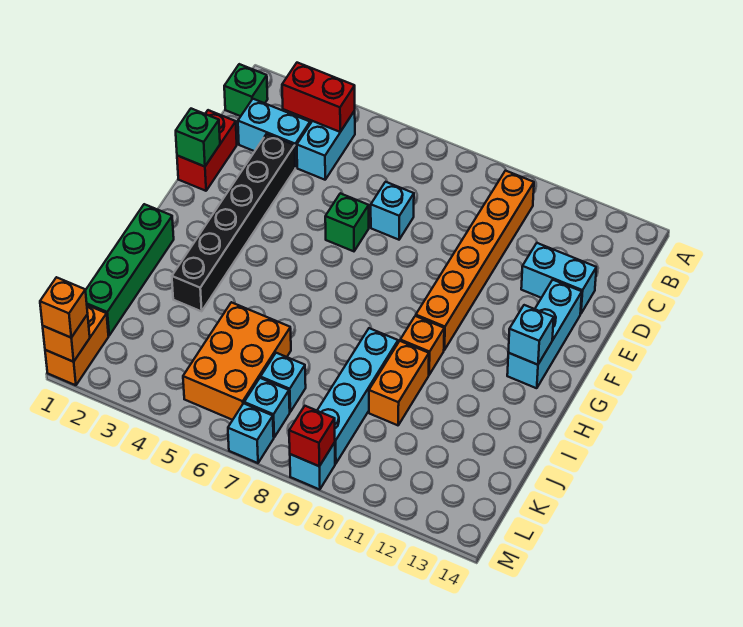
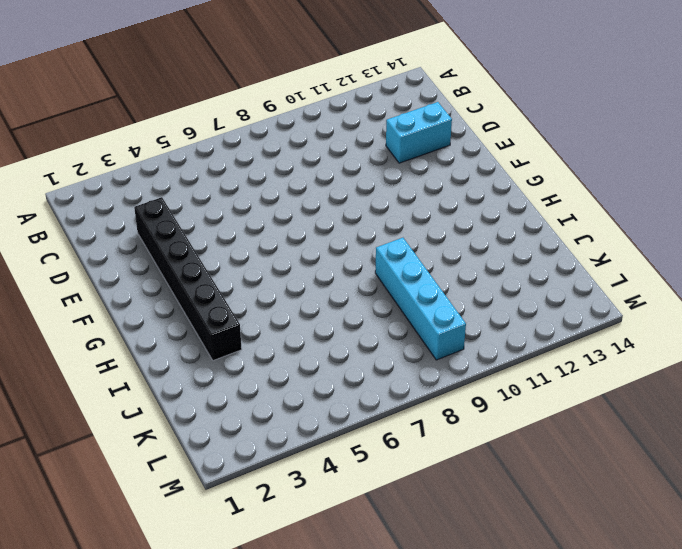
none -> green brick B1 level 1
none -> cyan brick B4:C4 level 1
none -> orange brick B10:G10 level 1

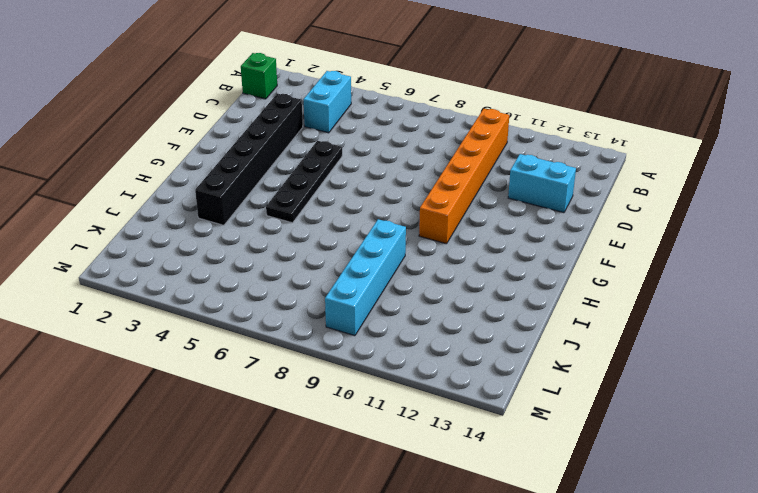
black plate E5:H5 level 1 -> none
none -> cyan brick C2:C3 level 1
none -> red brick D1:E1 level 1
none -> cyan brick D7 level 1

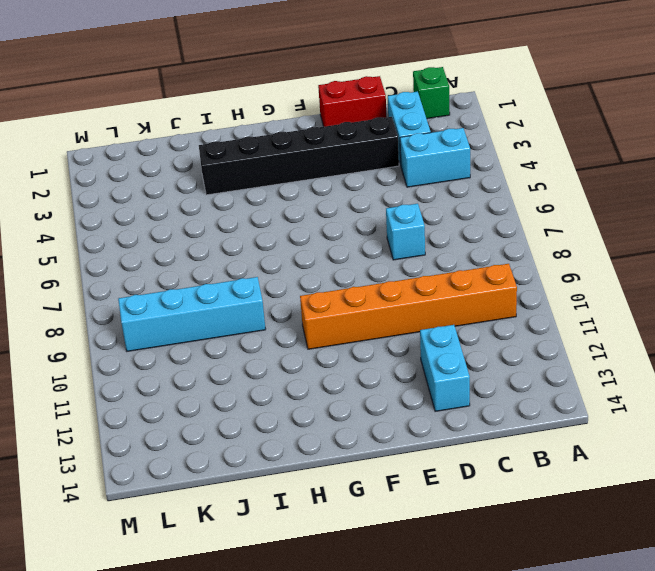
none -> green brick E6 level 1
none -> cyan brick E13:G13 level 1
none -> green brick H1:K1 level 1

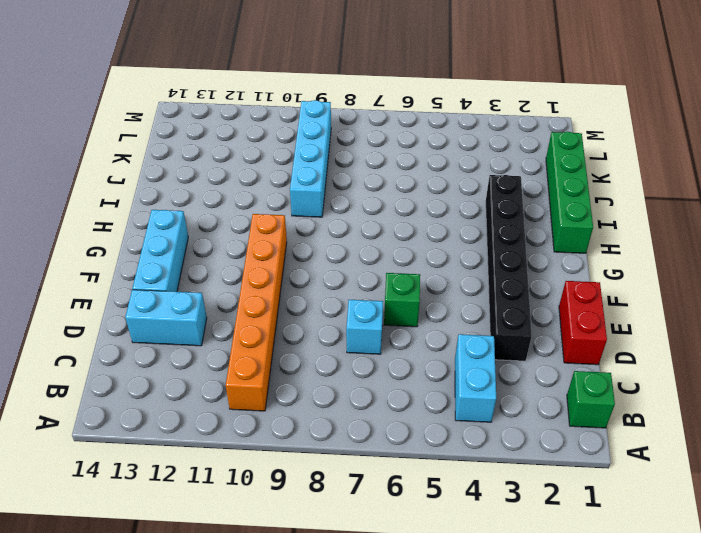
none -> cyan brick C2:C3 level 1
none -> orange brick H10 level 1
none -> orange brick I10:J10 level 1

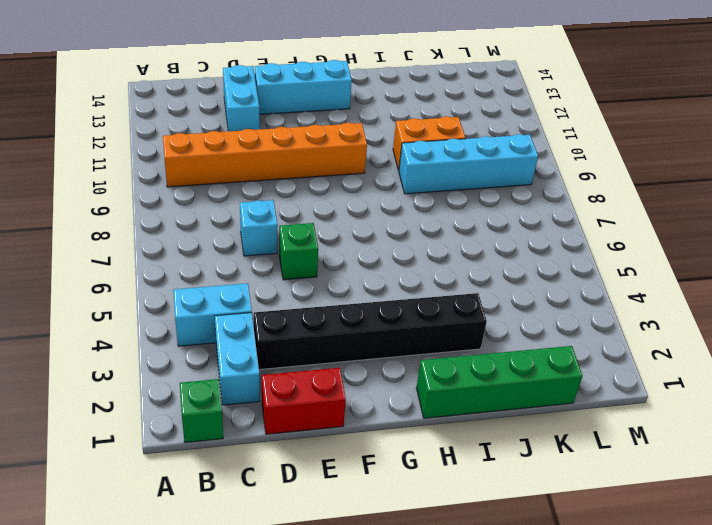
none -> orange brick H10 level 1
none -> orange brick J5:L6 level 1
none -> cyan brick K7 level 1

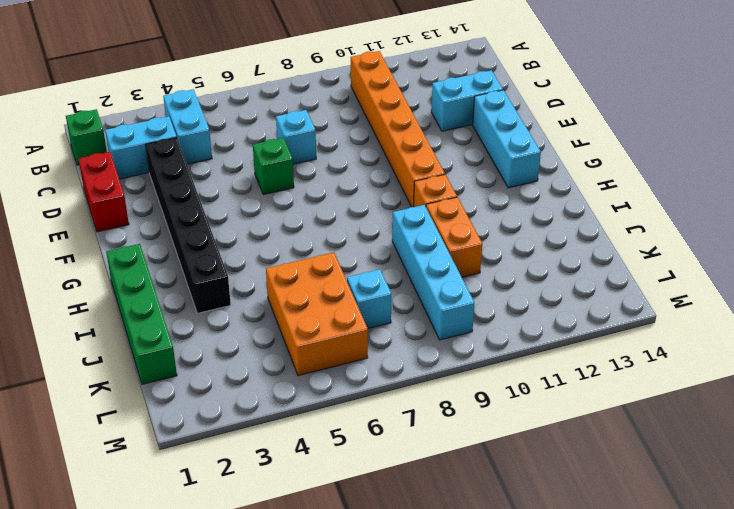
none -> orange brick L1:M1 level 1
none -> cyan brick L7 level 1
none -> cyan brick M7 level 1

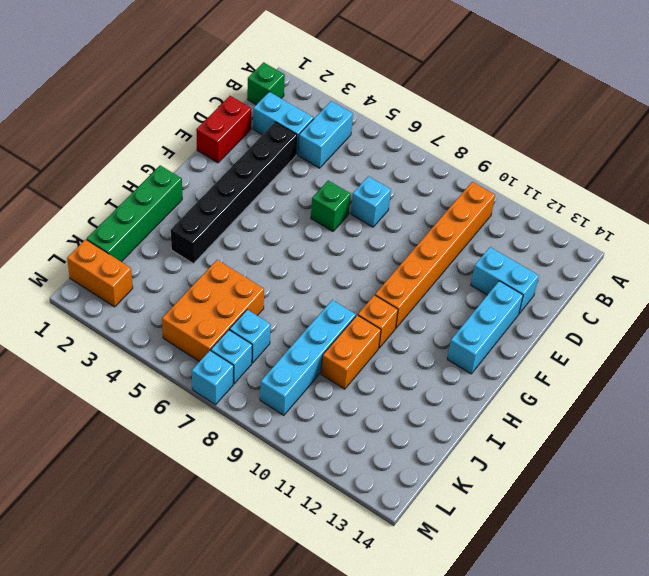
orange brick L1:L2 level 1 -> orange brick L1:M1 level 1
none -> cyan brick M9 level 1
none -> red brick B3:B4 level 2
none -> green brick E1 level 2

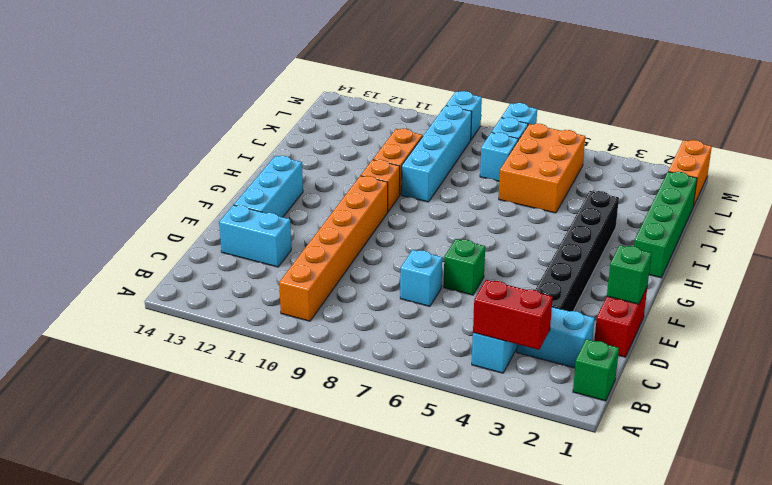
none -> cyan brick G13 level 2
none -> orange brick M1 level 2
none -> red brick M9 level 2

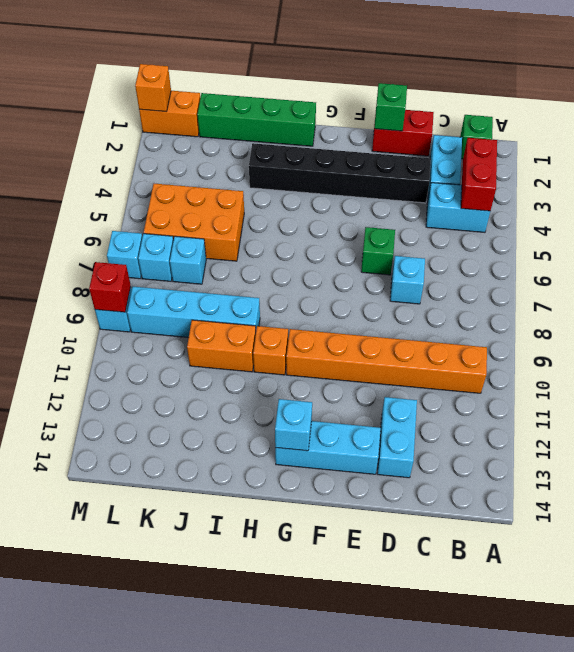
none -> orange brick M1 level 3

